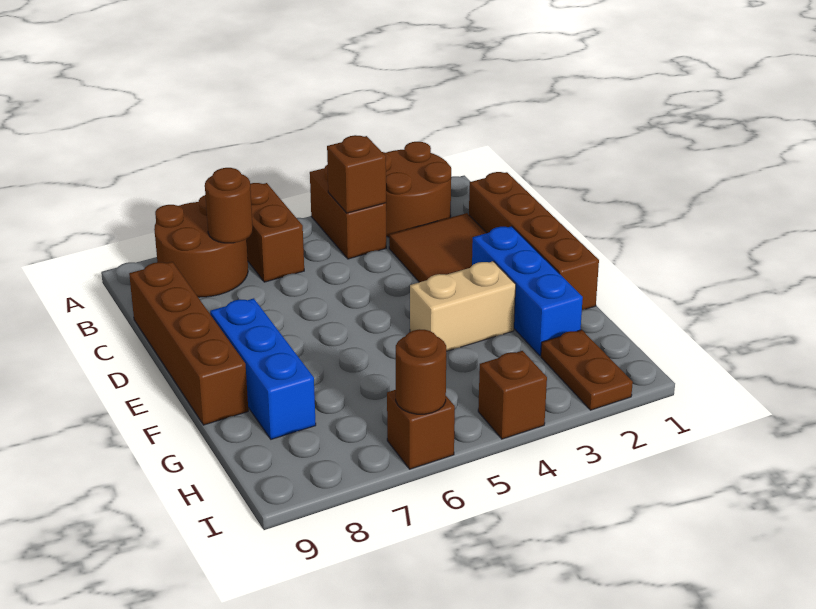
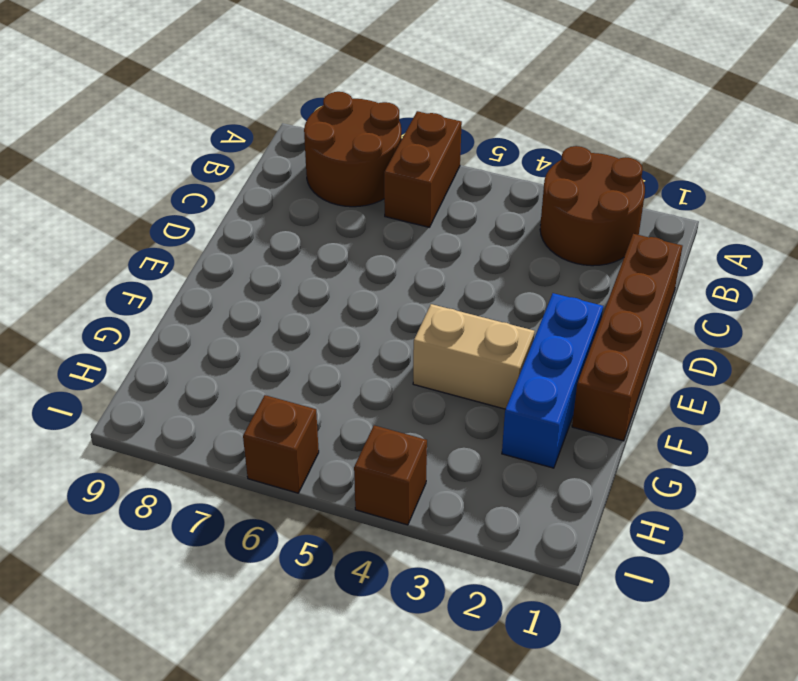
none -> brown brick A4:B4 level 1
none -> brown tile C2:D3 level 1
none -> brown brick C9:F9 level 1

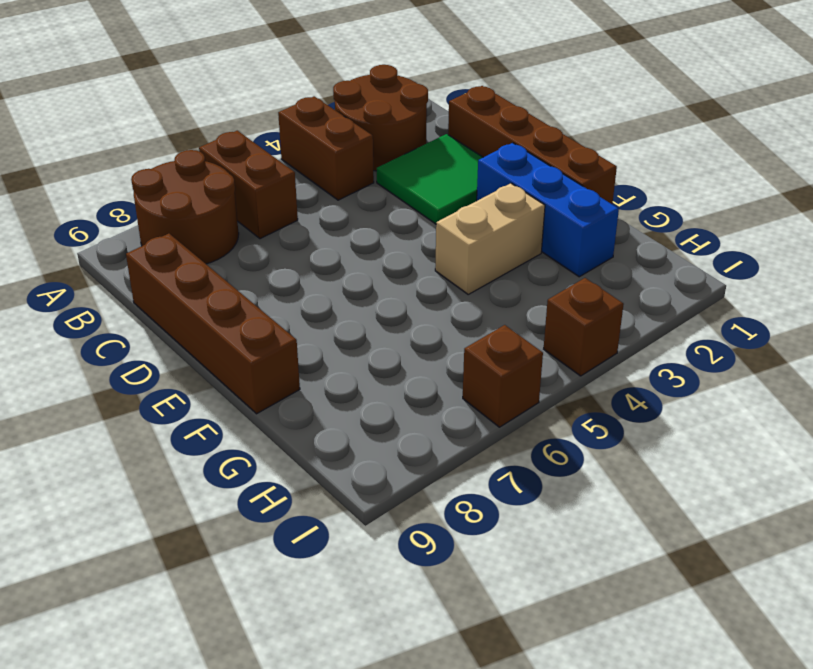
green tile C2:D3 level 1 -> brown tile C2:D3 level 1
none -> blue brick E8:G8 level 1
none -> brown plate H2:I2 level 1
none -> brown brick B4 level 2

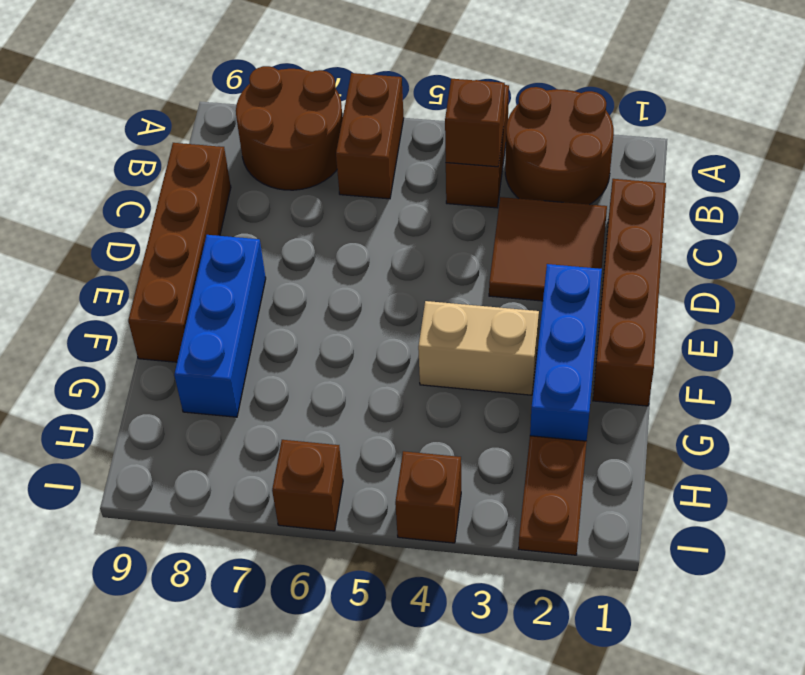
none -> brown round brick B7 level 2
none -> brown round brick I6 level 2

